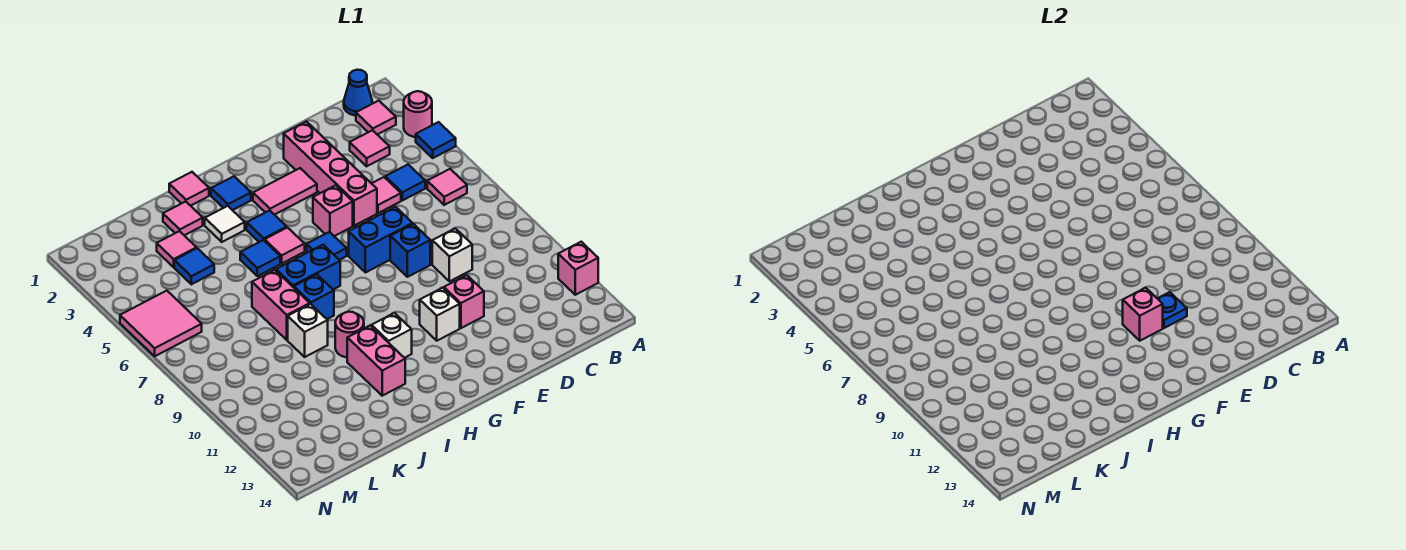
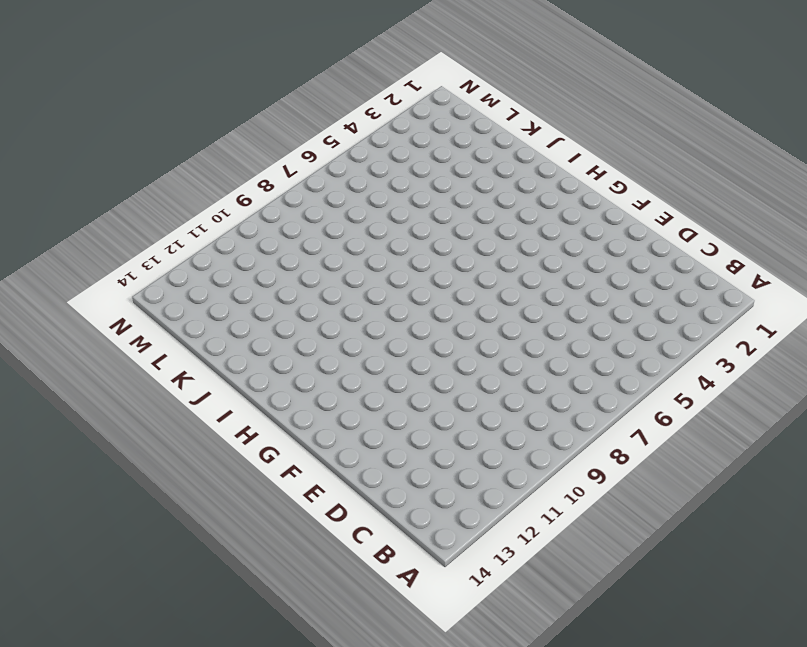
none -> pink round brick A3 level 1
none -> blue tile A4 level 1
none -> pink brick A12 level 1
none -> blue cone B1 level 1

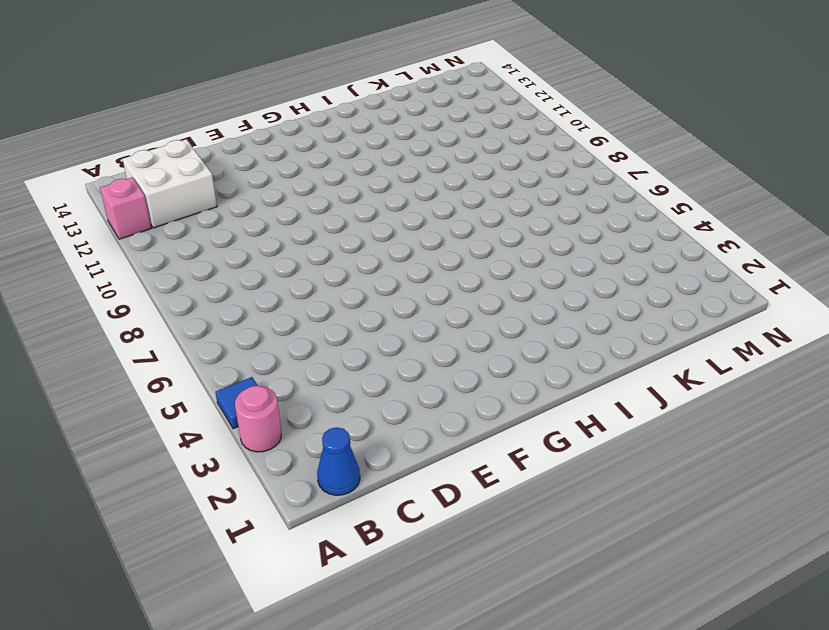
white brick B12:C13 level 1 -> none
none -> pink tile B2 level 1
none -> pink tile B6 level 1
none -> pink tile C3 level 1
none -> blue tile C5 level 1

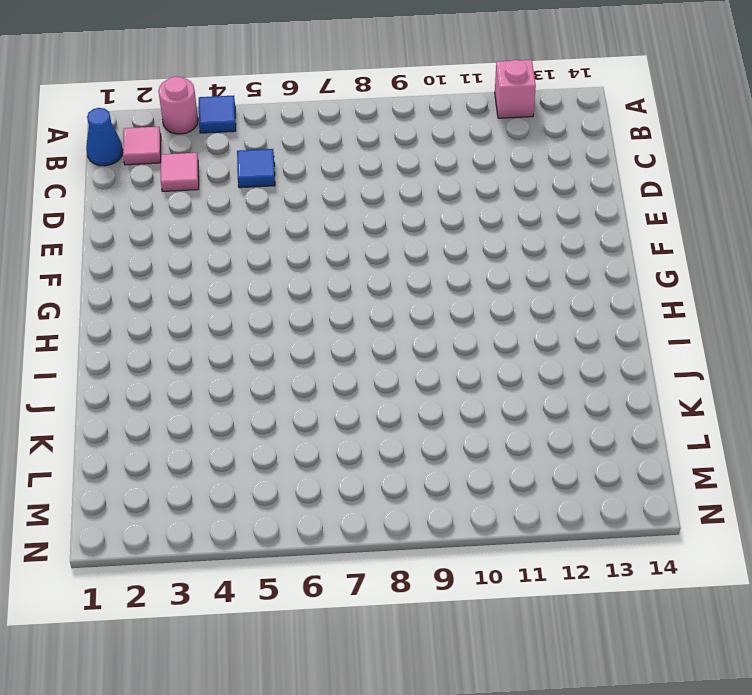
none -> pink tile B6 level 1
none -> pink tile D5 level 1
none -> white brick D9 level 1
none -> pink brick E2:E5 level 1

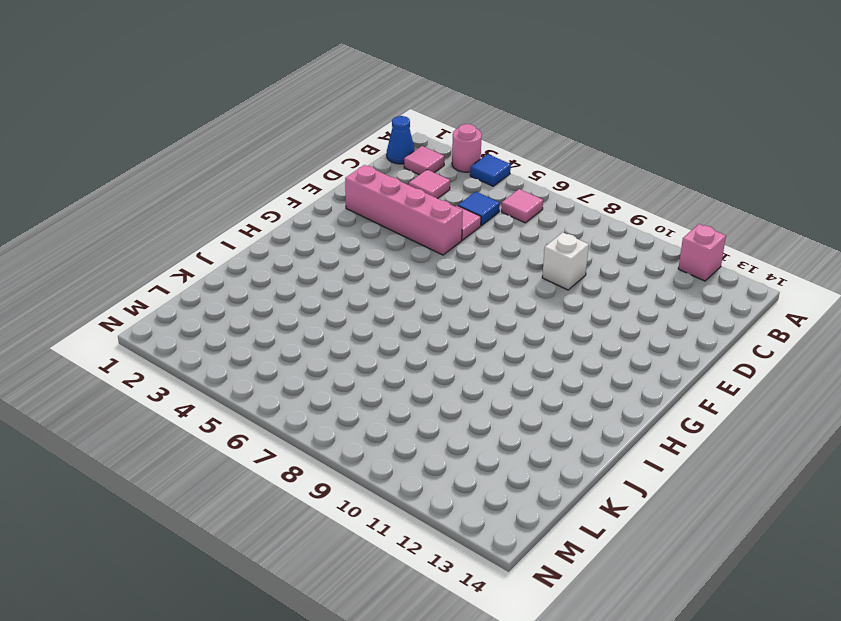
none -> blue brick E7:F7 level 1
none -> blue brick E8 level 1
none -> pink brick E11 level 1
none -> pink tile F3:G3 level 1

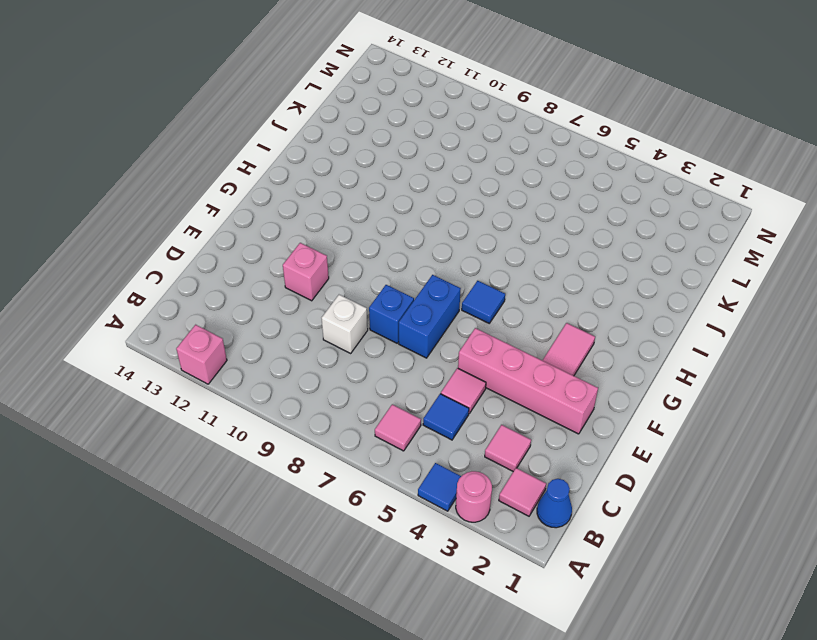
none -> pink brick F5 level 1
none -> white brick F11 level 1
none -> blue tile H2 level 1
none -> blue tile H4 level 1

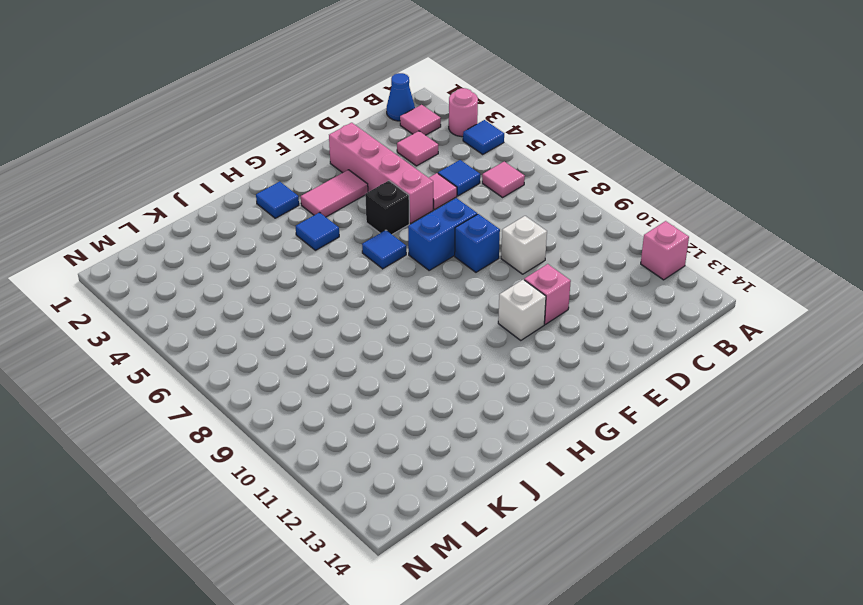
black brick F5 level 1 -> pink brick F5 level 1
none -> pink tile H5 level 1
none -> blue brick H7:I7 level 1
none -> white brick H11 level 1
none -> pink tile I1 level 1

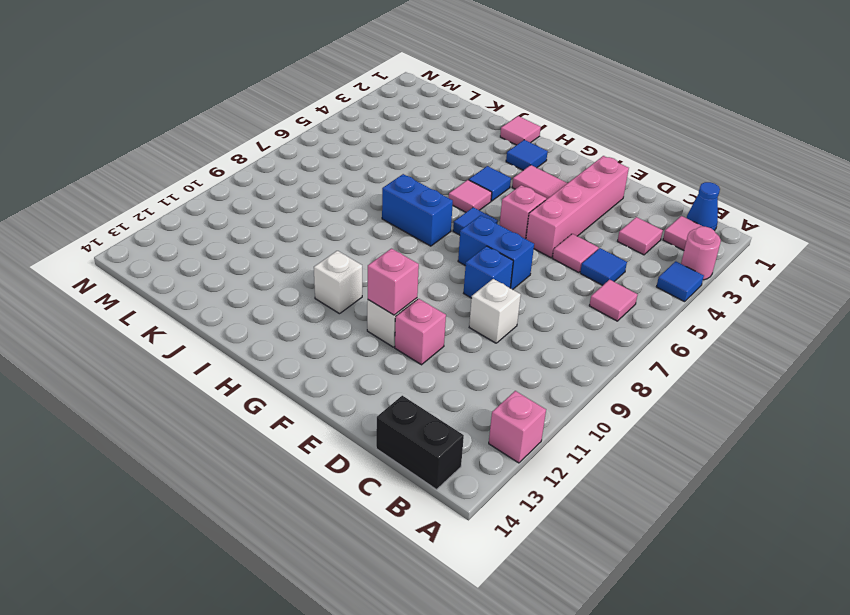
black brick B14:C14 level 1 -> none
none -> white tile I3 level 1
none -> blue tile I5 level 1
none -> blue brick I8 level 1
none -> pink round brick I10 level 1

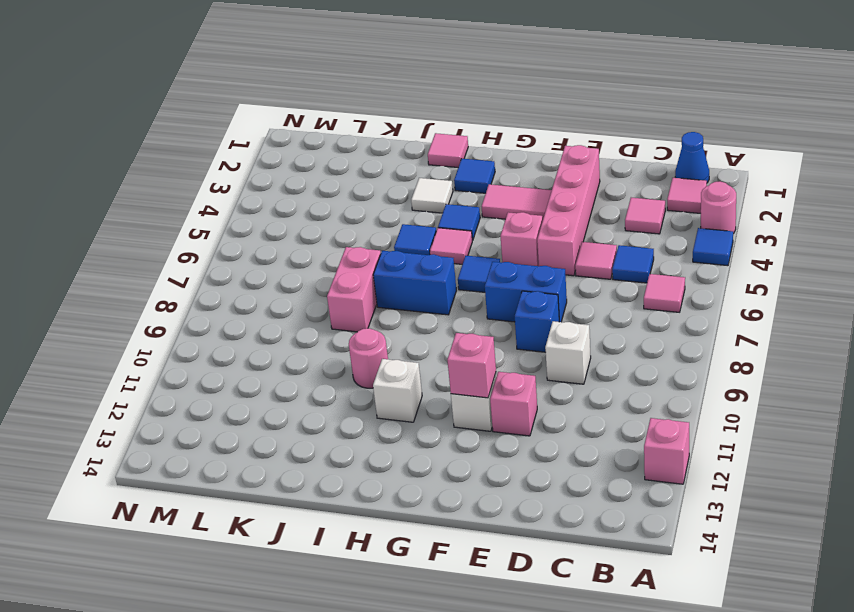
none -> blue brick I8 level 1
none -> pink brick I11:I12 level 1
none -> pink tile J2 level 1
none -> white brick J9 level 1

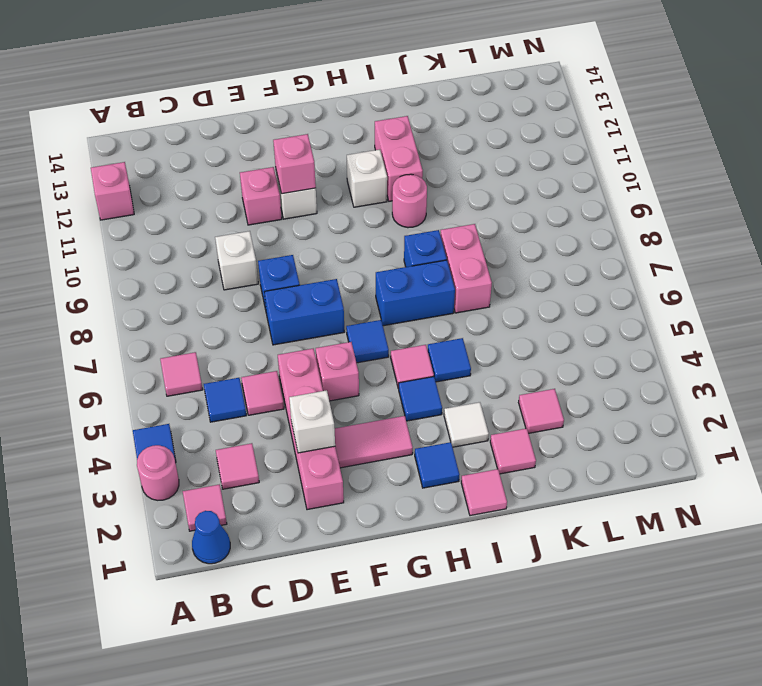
white brick E3 level 2 -> white brick J9 level 1
none -> blue tile K4 level 1
none -> pink tile M5:N6 level 1
none -> blue plate E11 level 2

